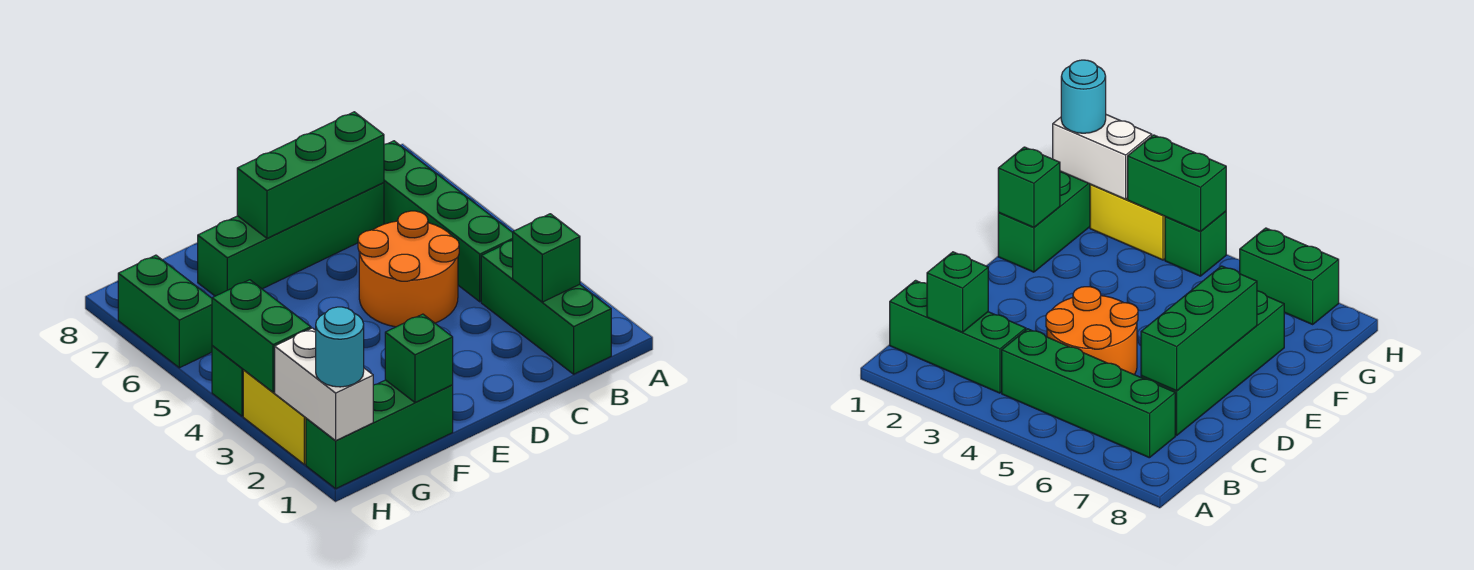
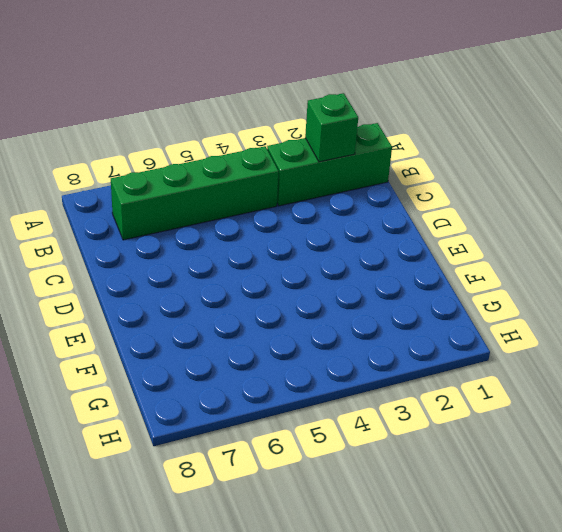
none -> orange round brick C4:D5 level 1
none -> green brick C7:F7 level 1
none -> green brick F1:H1 level 1

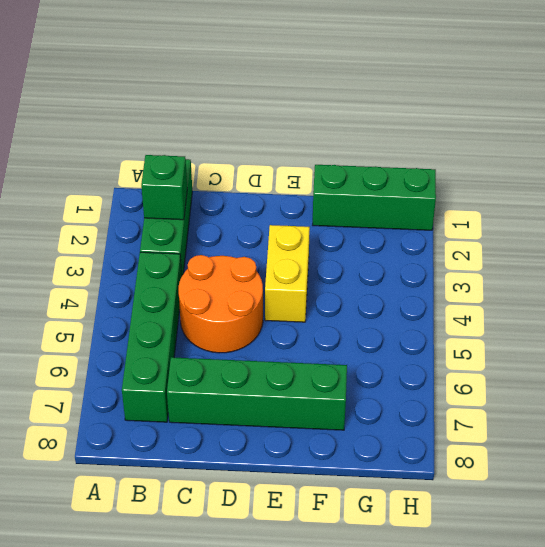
yellow brick E3:E4 level 1 -> yellow brick H2:H3 level 1
none -> green brick H4 level 1
none -> green brick H6:H7 level 1
none -> green brick C7:E7 level 2

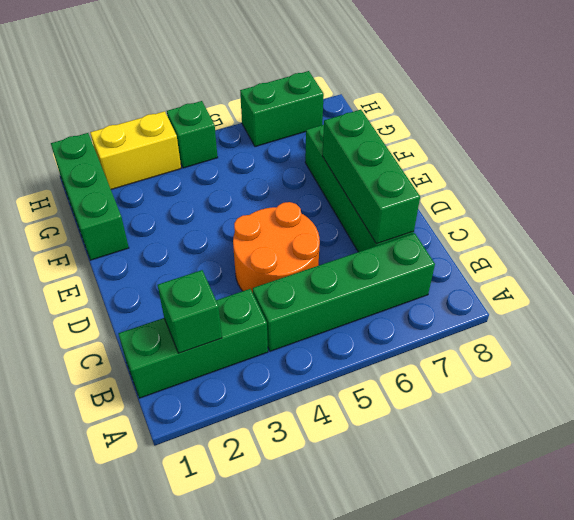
none -> green brick F1 level 2
none -> white brick H1:H2 level 2
none -> green brick H3:H4 level 2

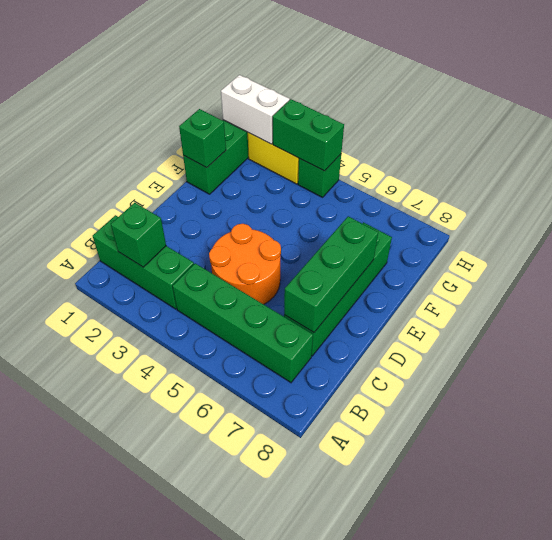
none -> green brick H6:H7 level 1
none -> cyan round brick H1 level 3

